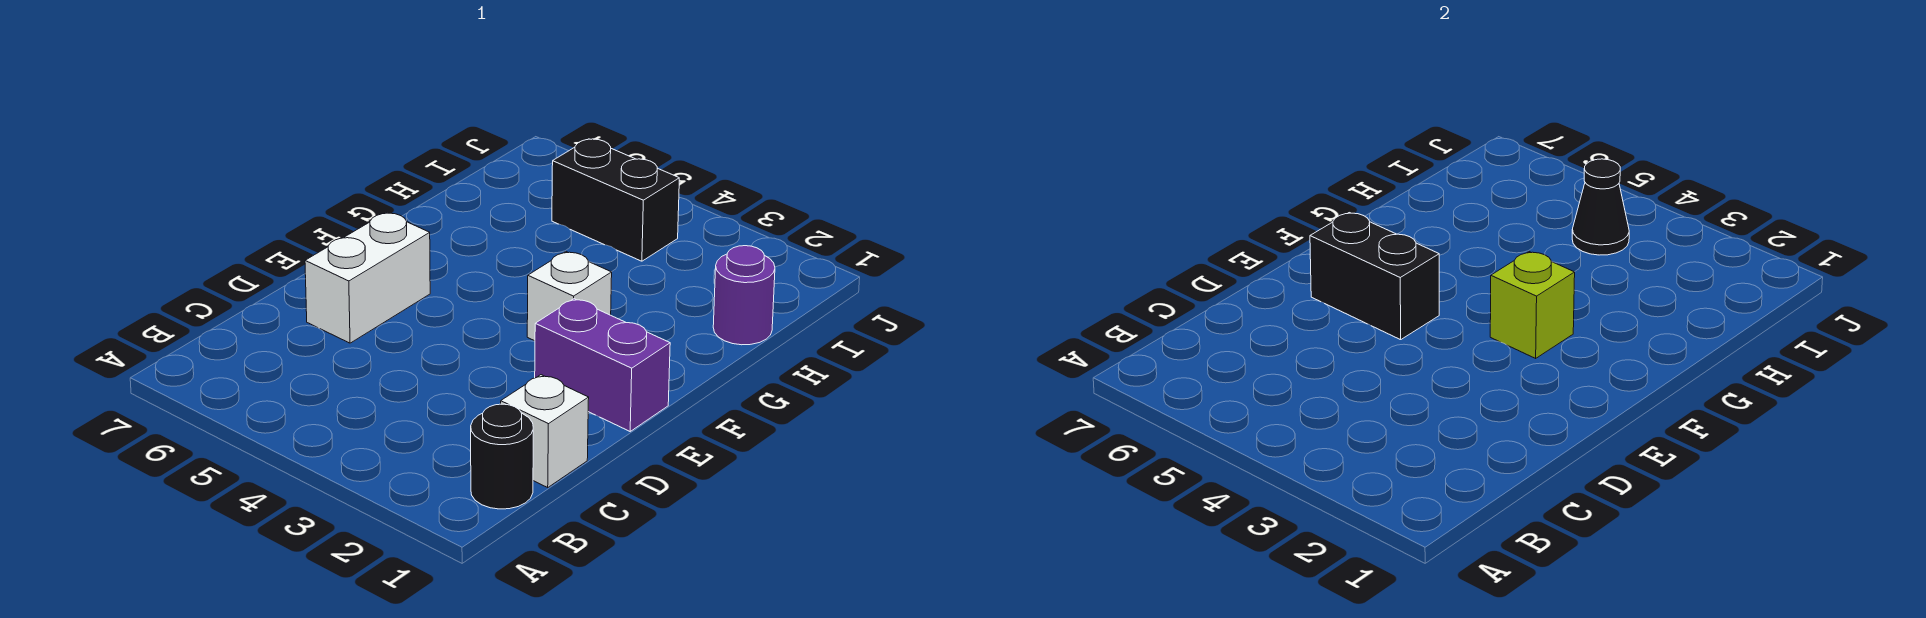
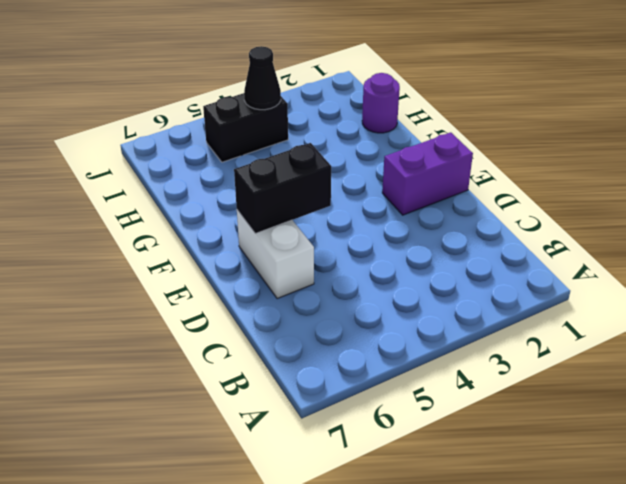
none -> black round brick B1 level 1
none -> white brick C1 level 1

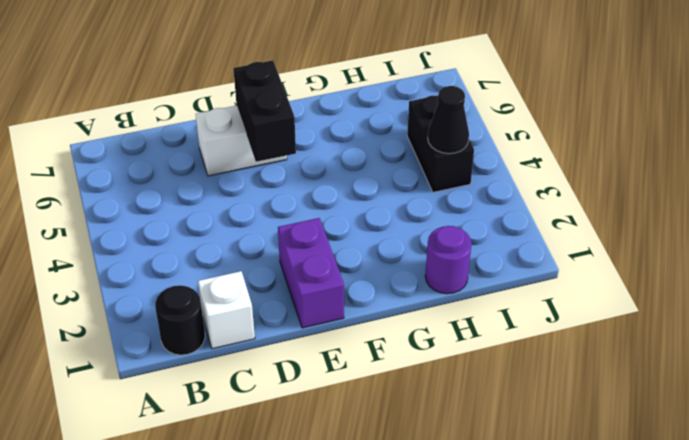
none -> white brick F3 level 1
none -> lime brick F3 level 2

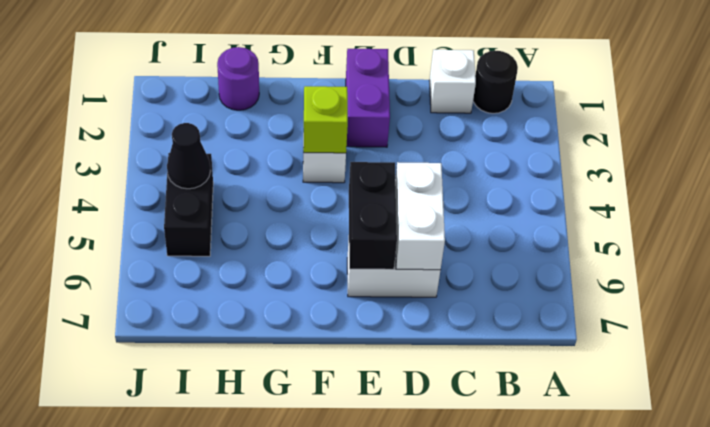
white brick D5:D6 level 2 -> none

